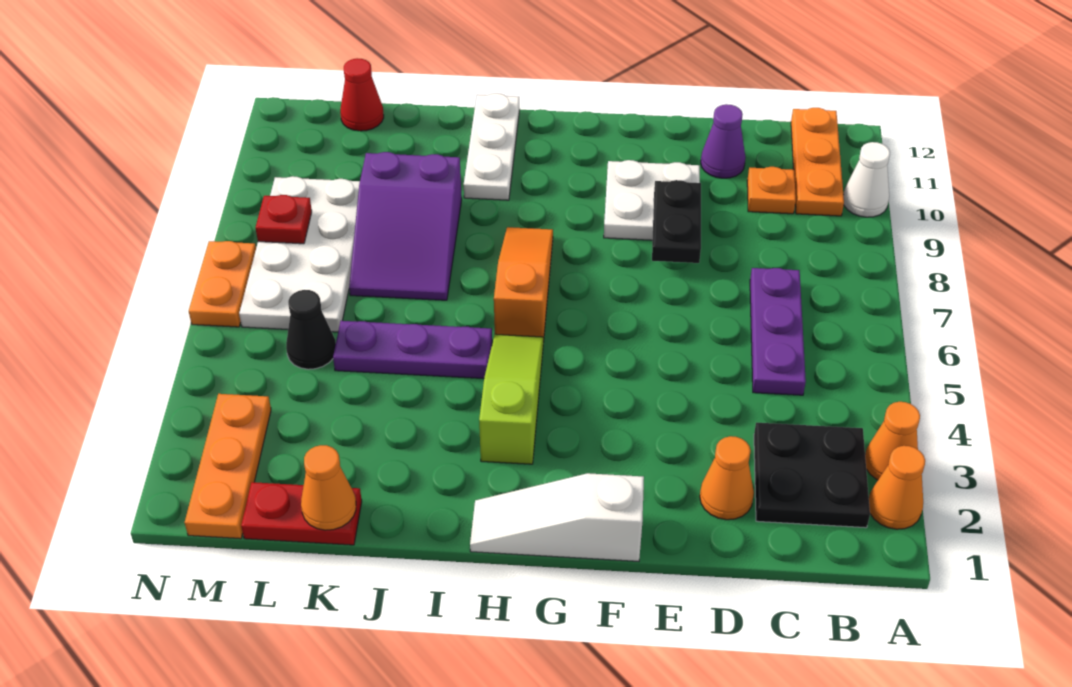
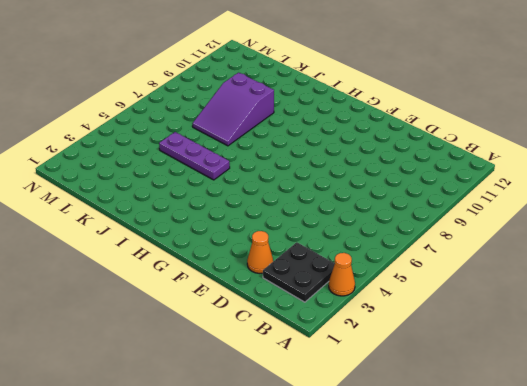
none -> orange cone A2 level 1
none -> white cone A10 level 1
none -> orange plate B10:B12 level 1

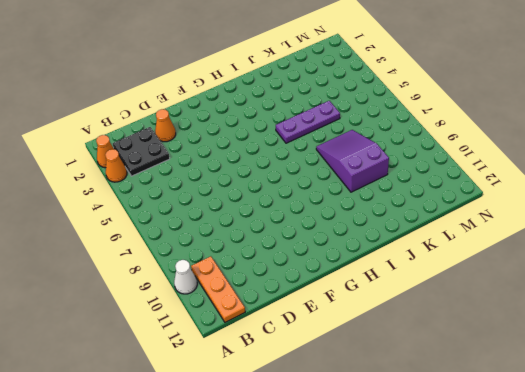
none -> purple plate C5:C7 level 1
none -> orange plate C10 level 1
none -> purple cone D11 level 1

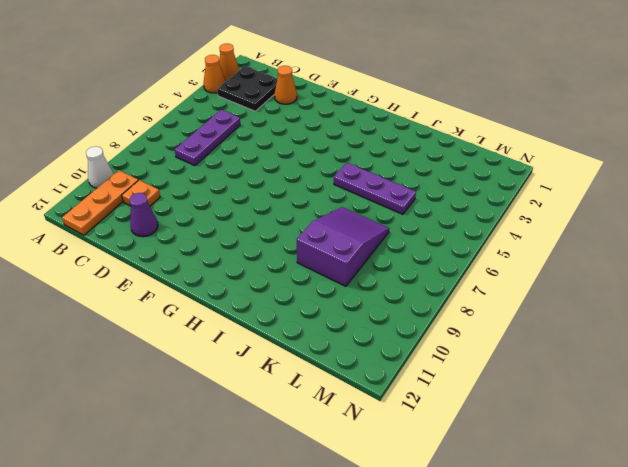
none -> white plate E9:F10 level 1
none -> white slope F1:H1 level 1 top F
none -> lime slope H3:H5 level 1 top 3

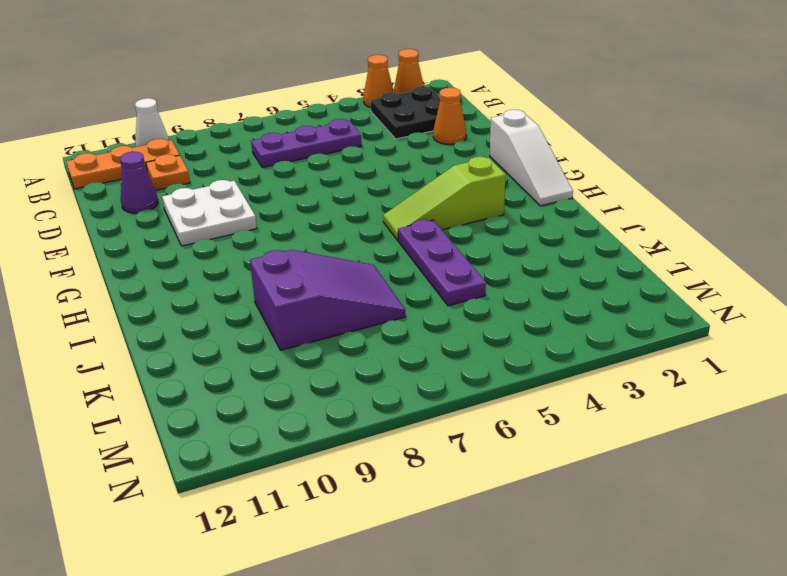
none -> orange slope H6:H8 level 1 top 6
none -> white plate I10:I12 level 1
none -> red plate K1:L1 level 1

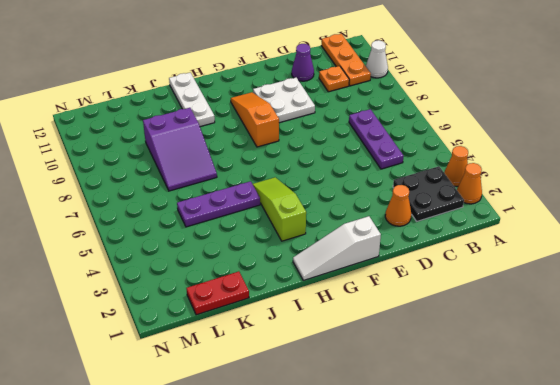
orange slope G8:G10 level 1 top 8 -> orange slope H6:H8 level 1 top 6
none -> black cone L5 level 1
none -> white plate L6:M9 level 1
none -> red cone L12 level 1

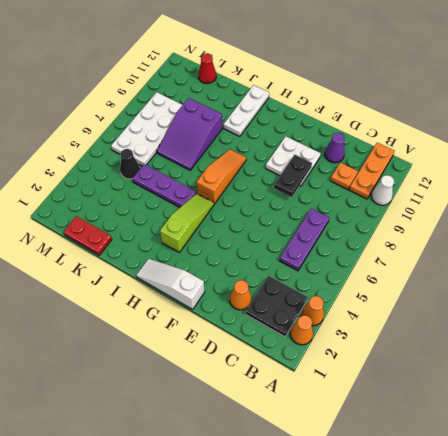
none -> orange plate M1:M3 level 1
none -> orange plate N6:N7 level 1
none -> orange cone K1 level 2

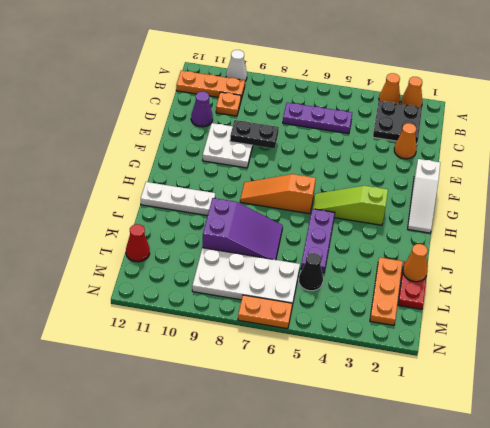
orange plate K2:M2 level 1 -> orange plate M1:M3 level 1
none -> red plate M8 level 2

